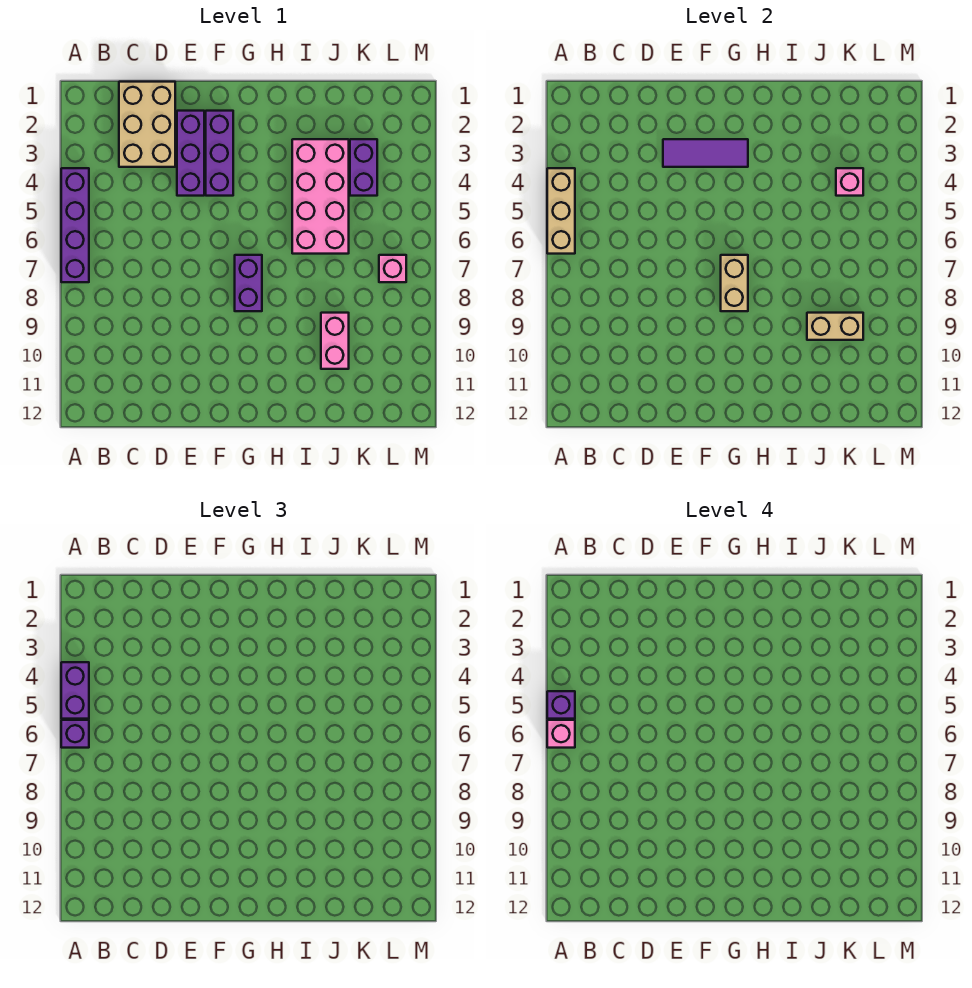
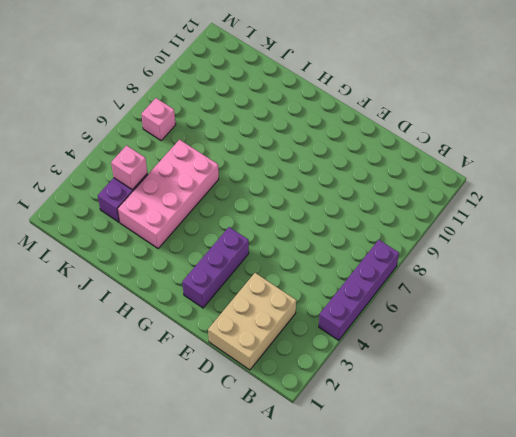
none -> purple brick E2:E4 level 1
none -> purple brick G7:G8 level 1
none -> pink brick J9:J10 level 1

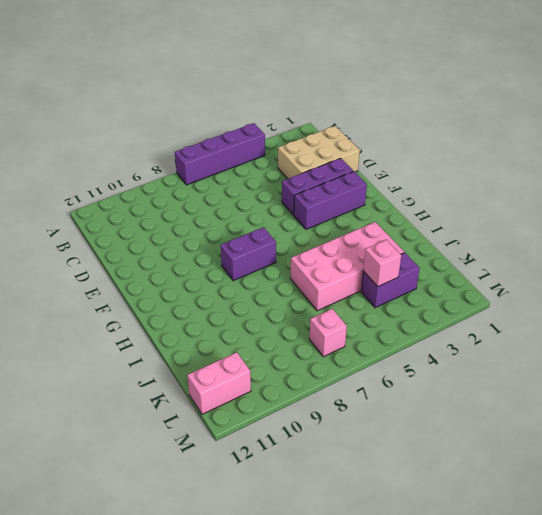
pink brick L11:L12 level 1 -> pink brick J9:J10 level 1
none -> tan brick A4:A6 level 2
none -> purple tile E3:G3 level 2
none -> tan brick G7:G8 level 2

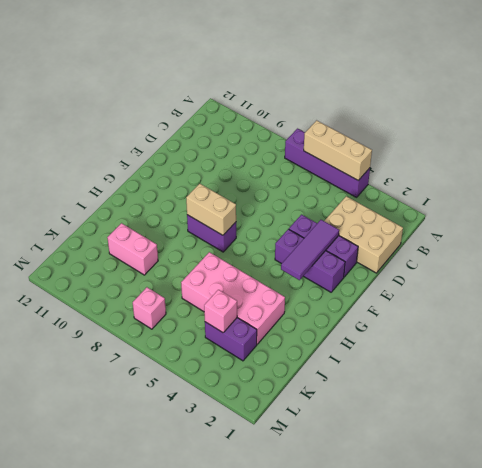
none -> tan brick J9:K9 level 2
none -> purple brick A4:A5 level 3
none -> purple brick A6 level 3

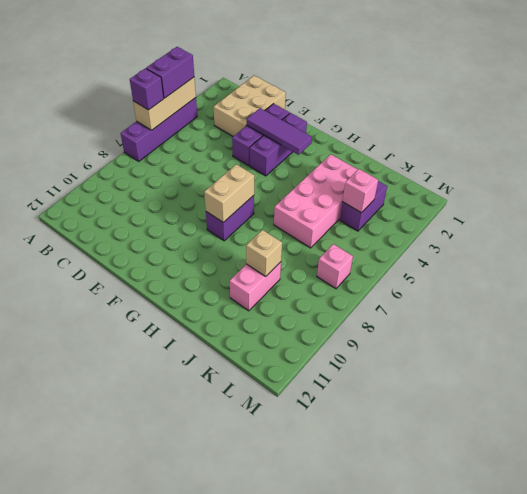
tan brick J9 level 2 -> tan brick J9:K9 level 2
none -> purple brick A5 level 4
none -> pink brick A6 level 4

